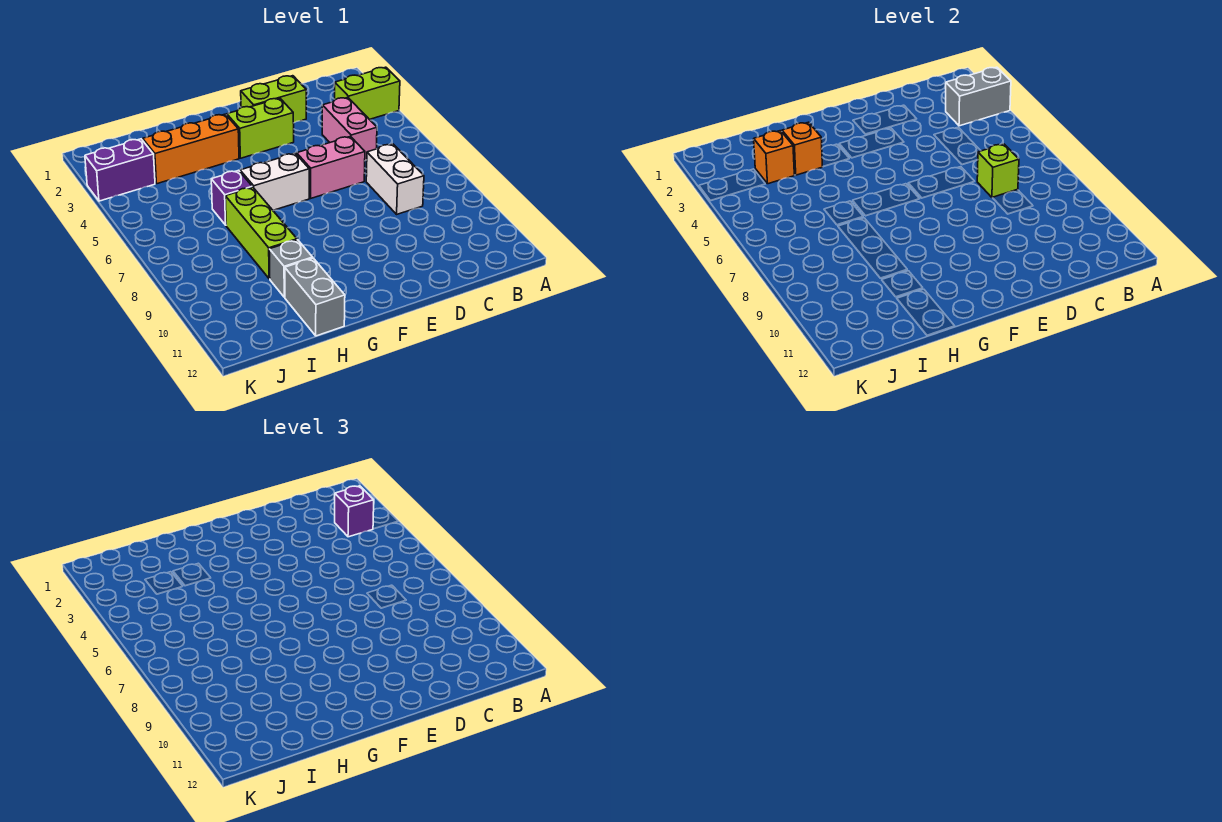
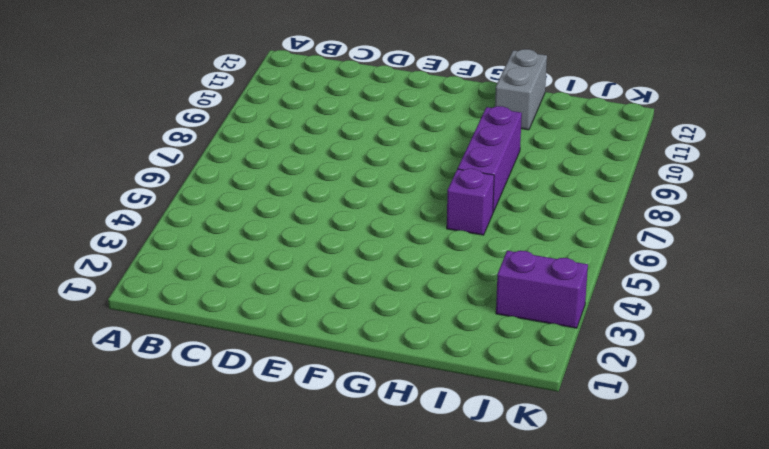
purple brick H7:H9 level 1 -> lime brick H7:H9 level 1
none -> lime brick A3:B3 level 1
none -> pink brick C4:C5 level 1
none -> white brick C7:C8 level 1

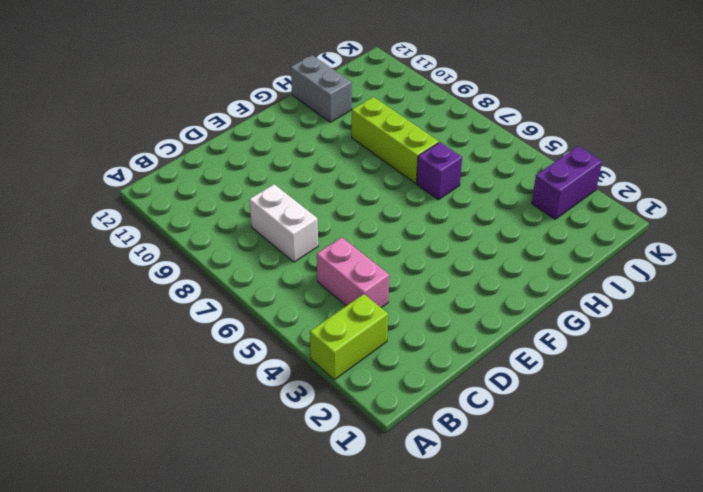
none -> lime brick D2:E2 level 1
none -> pink brick D6:E6 level 1
none -> lime brick E3:F3 level 1

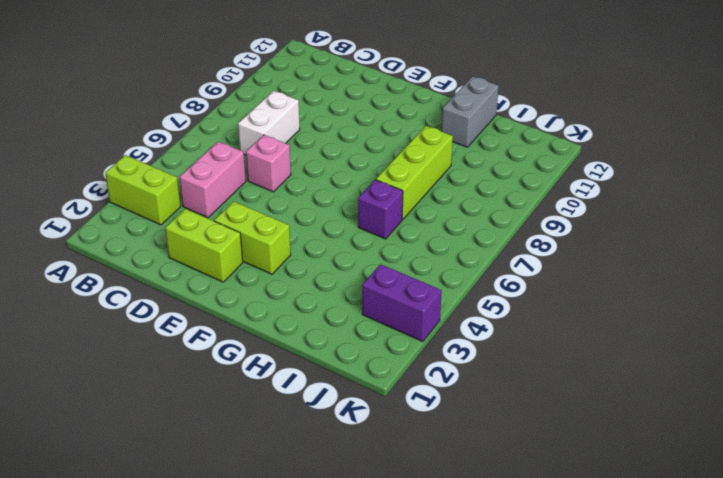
pink brick D6 level 1 -> pink brick D6:E6 level 1
none -> white brick F6:G6 level 1
none -> orange brick G3:I3 level 1
none -> grey brick H10 level 1

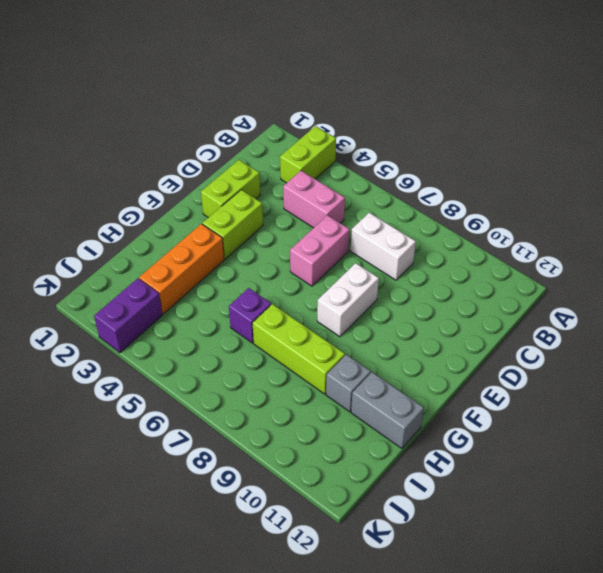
white brick E8:F8 level 1 -> white brick F6:G6 level 1
none -> grey brick A3:B3 level 2
none -> lime brick C7 level 2
none -> orange brick H3 level 2

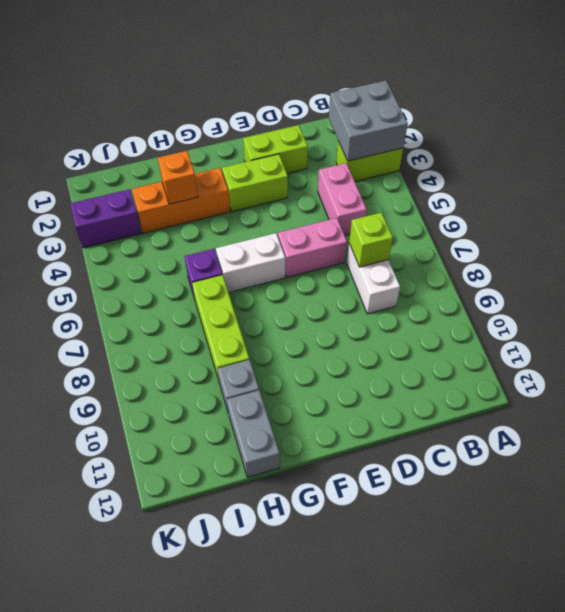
grey brick A2:B3 level 2 -> grey brick A3:B3 level 2
none -> orange brick I3 level 2
none -> purple brick B3 level 3

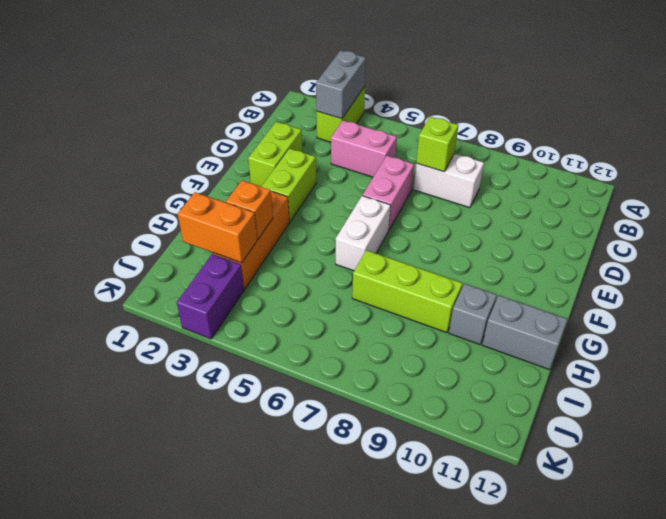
orange brick I2:I3 level 2 -> orange brick I3 level 2
none -> purple brick H6 level 1
none -> purple brick B3 level 3

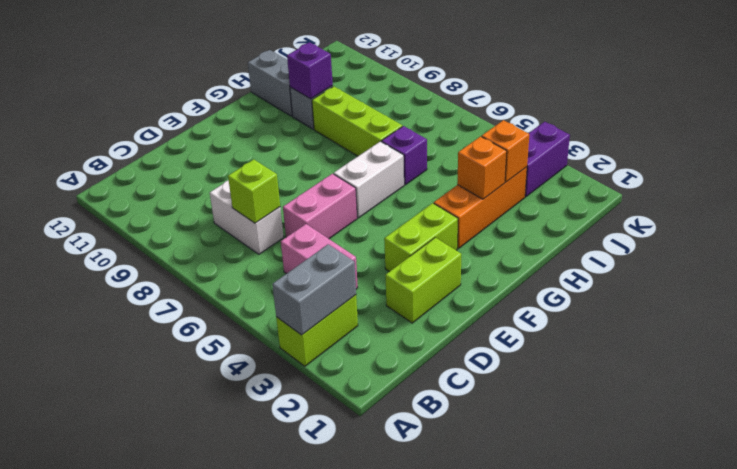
purple brick H10 level 2 -> purple brick B3 level 3

